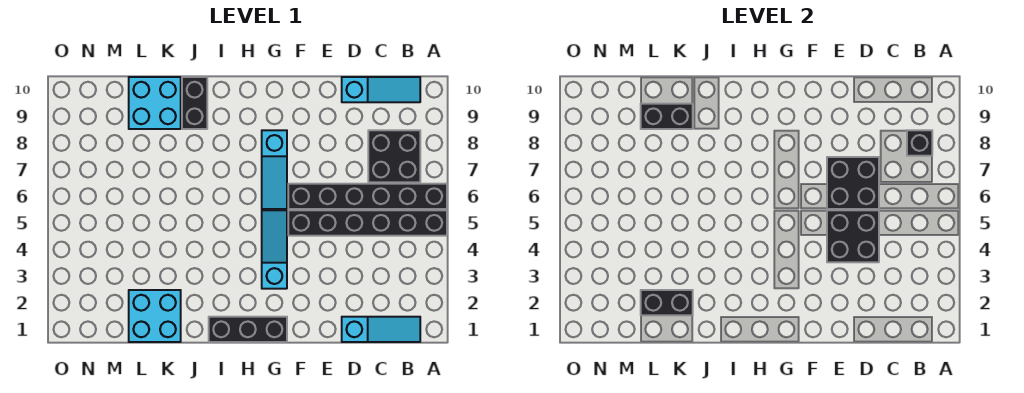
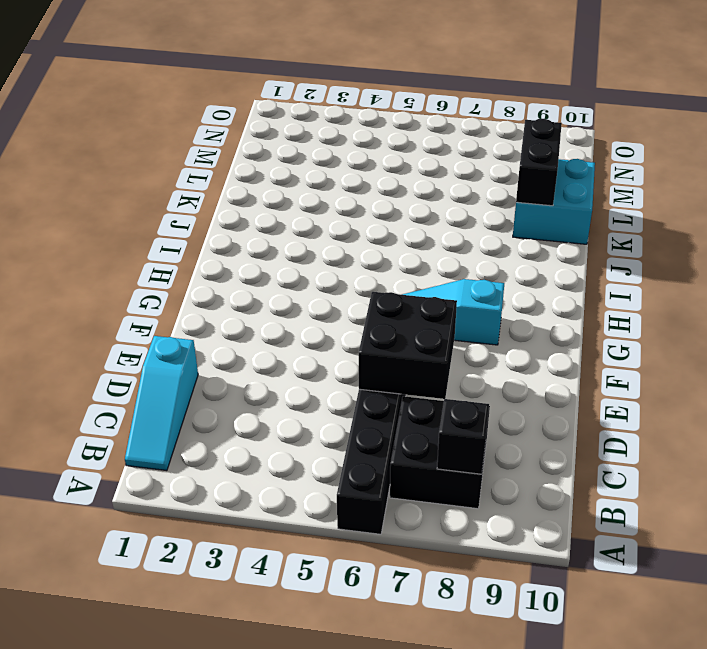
none -> black brick A5:F5 level 1
none -> cyan slope B10:D10 level 1 top D
none -> black brick G1:I1 level 1

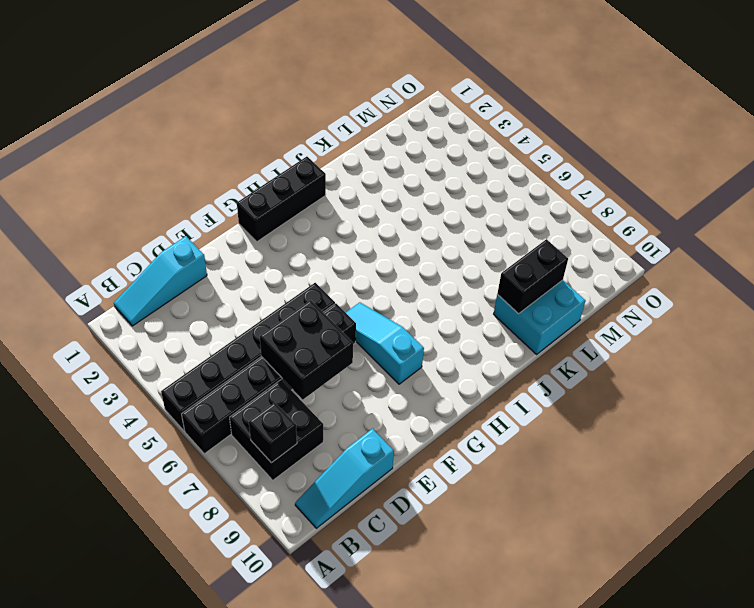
none -> cyan slope G3:G5 level 1 top 3
none -> black brick J9:J10 level 1
none -> cyan brick K1:L2 level 1

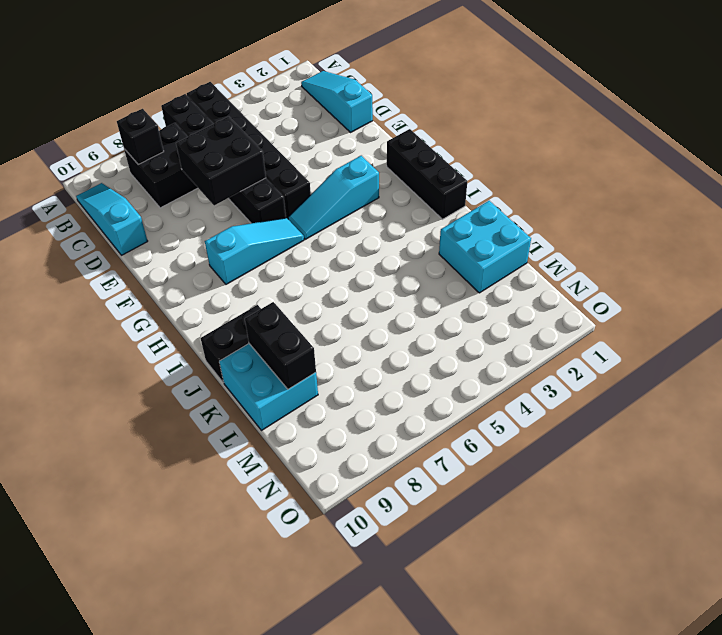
none -> black brick D4:E5 level 2
none -> black brick K2:L2 level 2

